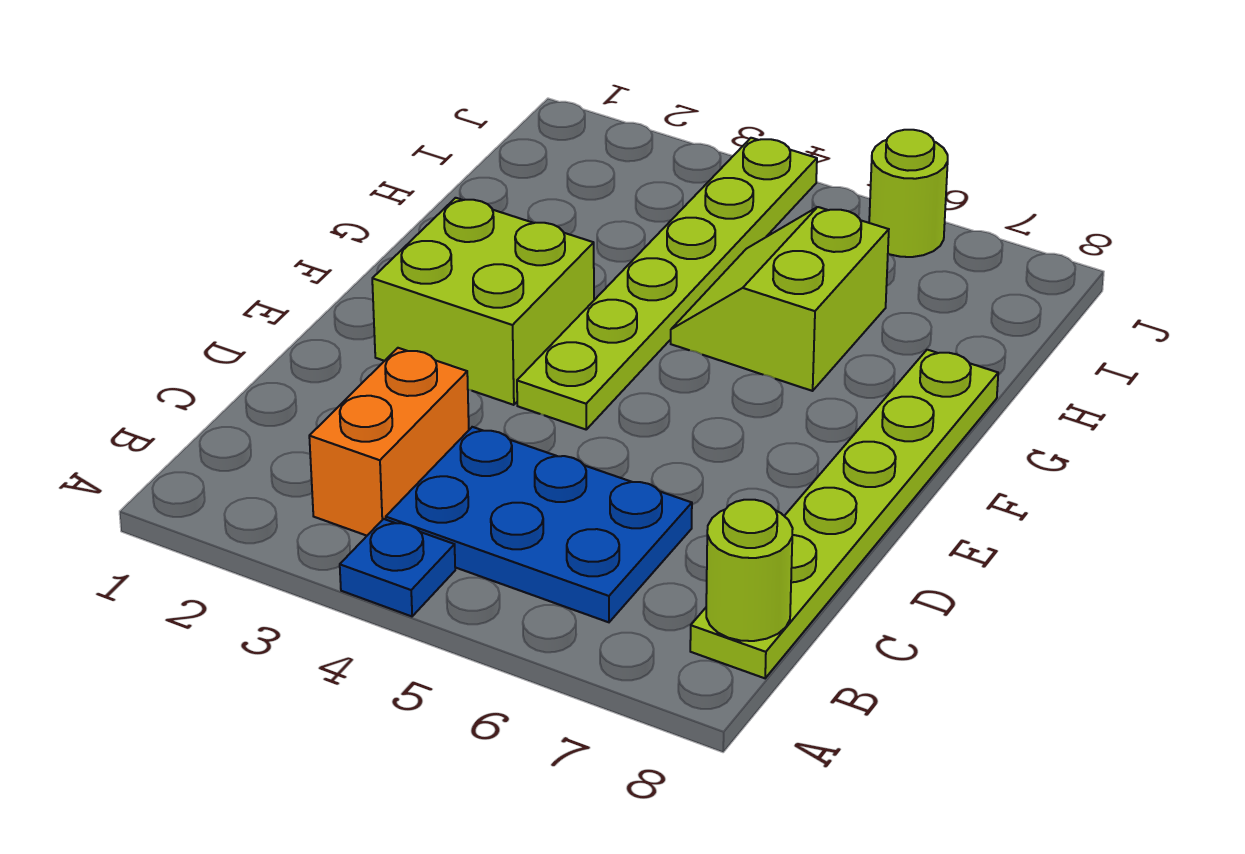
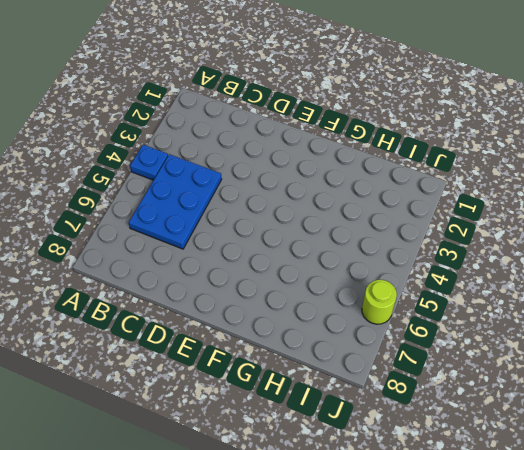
none -> orange brick B3:C3 level 1
none -> lime plate B8:G8 level 1

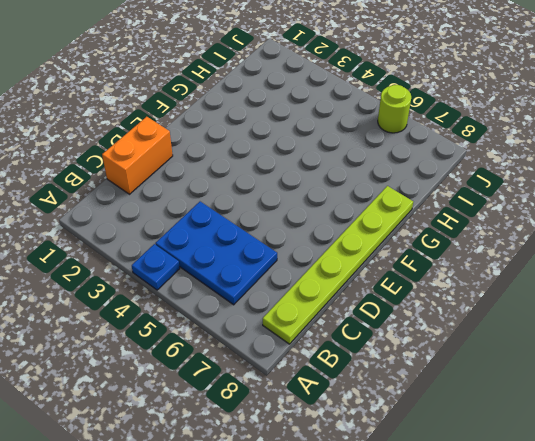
orange brick C1:D1 level 1 -> orange brick B3:C3 level 1
none -> lime brick E2:F3 level 1
none -> lime plate E4:J4 level 1

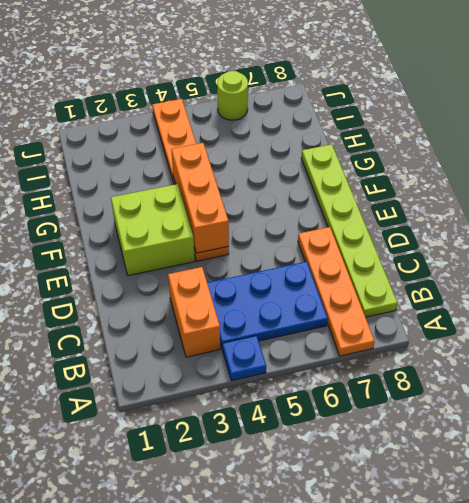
orange plate A7:D7 level 1 -> none
orange plate E4:J4 level 1 -> lime plate E4:J4 level 1
orange brick E4:G4 level 2 -> none
none -> lime slope G5:H6 level 1 top 6
none -> lime round brick B8 level 2

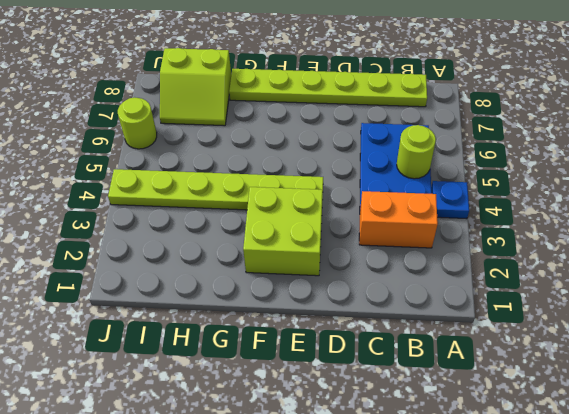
lime round brick B5 level 2 -> lime round brick B8 level 2
lime slope H7:I8 level 1 top 8 -> lime slope G5:H6 level 1 top 6

